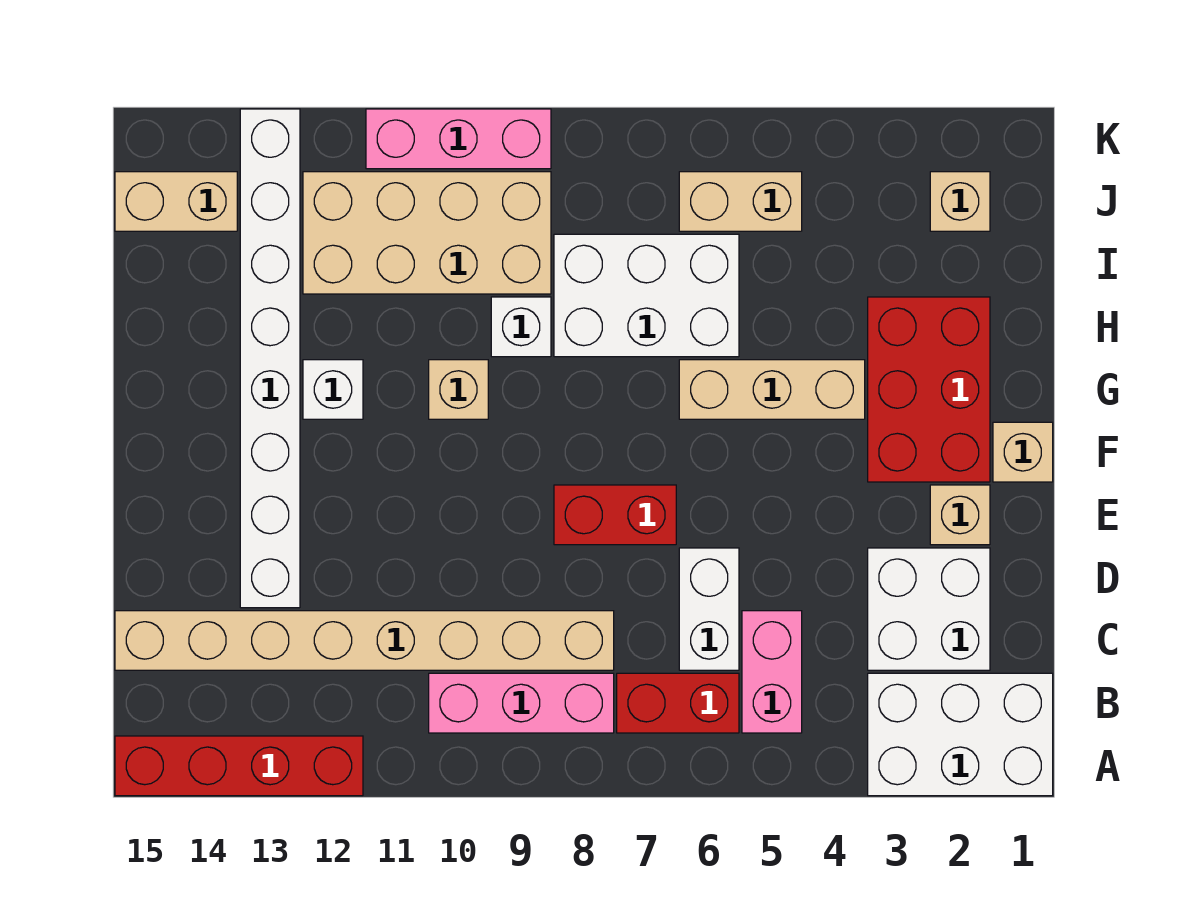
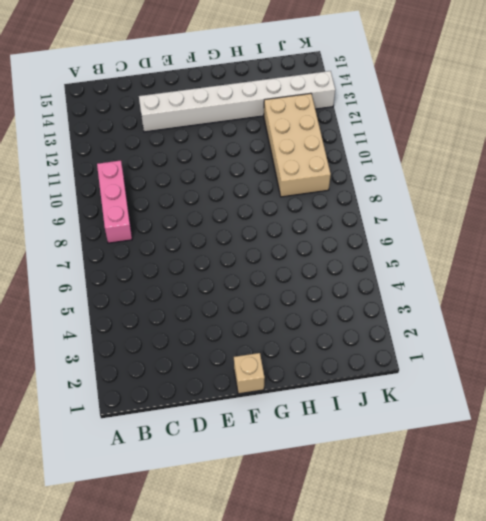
none -> white brick A1:B3 level 1
none -> red brick A12:A15 level 1
none -> pink brick B5:C5 level 1

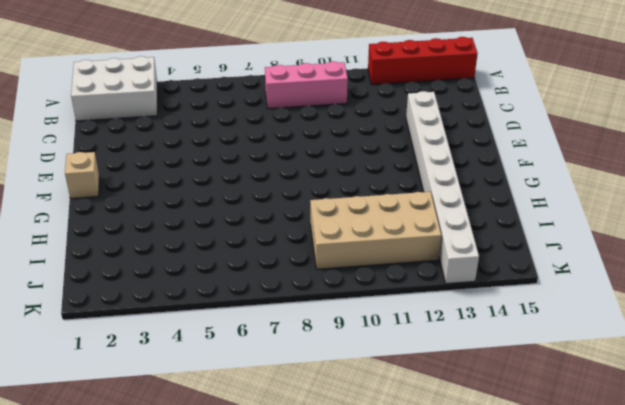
none -> pink brick B5:C5 level 1
none -> red brick B6:B7 level 1
none -> white brick C2:D3 level 1

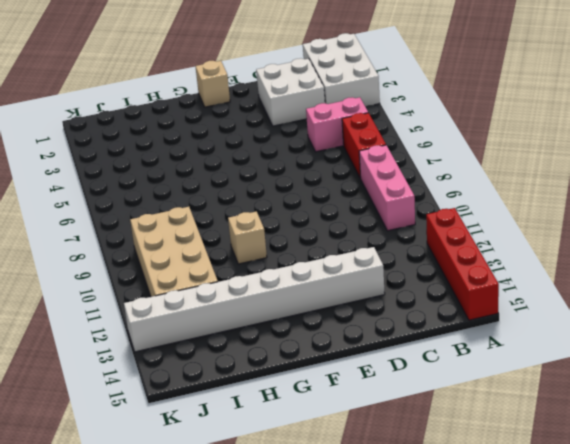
none -> white brick C6:D6 level 1
none -> tan brick C8:C15 level 1
none -> tan brick E2 level 1

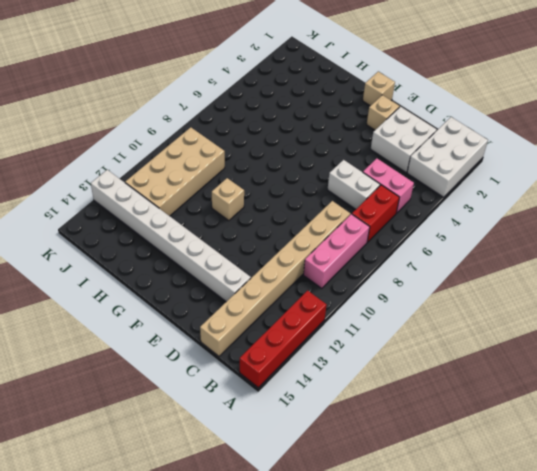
none -> red brick E7:E8 level 1
none -> red brick F2:H3 level 1
none -> tan brick G4:G6 level 1

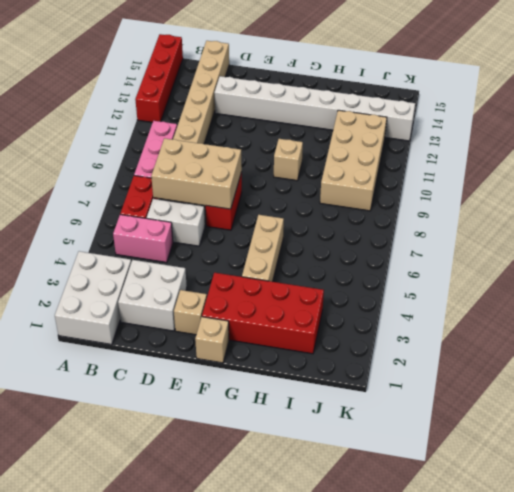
tan brick C7:E8 level 2 -> none
red brick F2:I3 level 1 -> red brick F2:H3 level 1
none -> white brick G12 level 1
none -> white brick H6:I8 level 1
none -> white brick H9 level 1

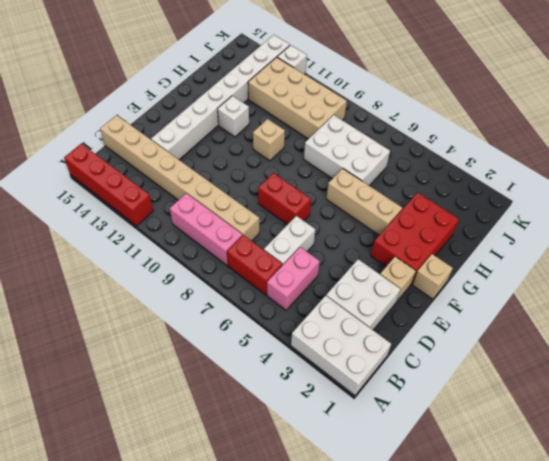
white brick K12 level 1 -> white brick H9 level 1
none -> tan brick J2 level 1
none -> tan brick J5:J6 level 1
none -> tan brick J14:J15 level 1

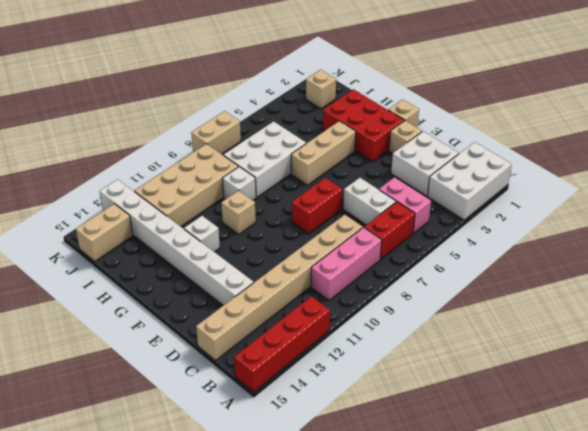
tan brick K7:K8 level 1 -> tan brick J5:J6 level 1
none -> pink brick K9:K11 level 1

